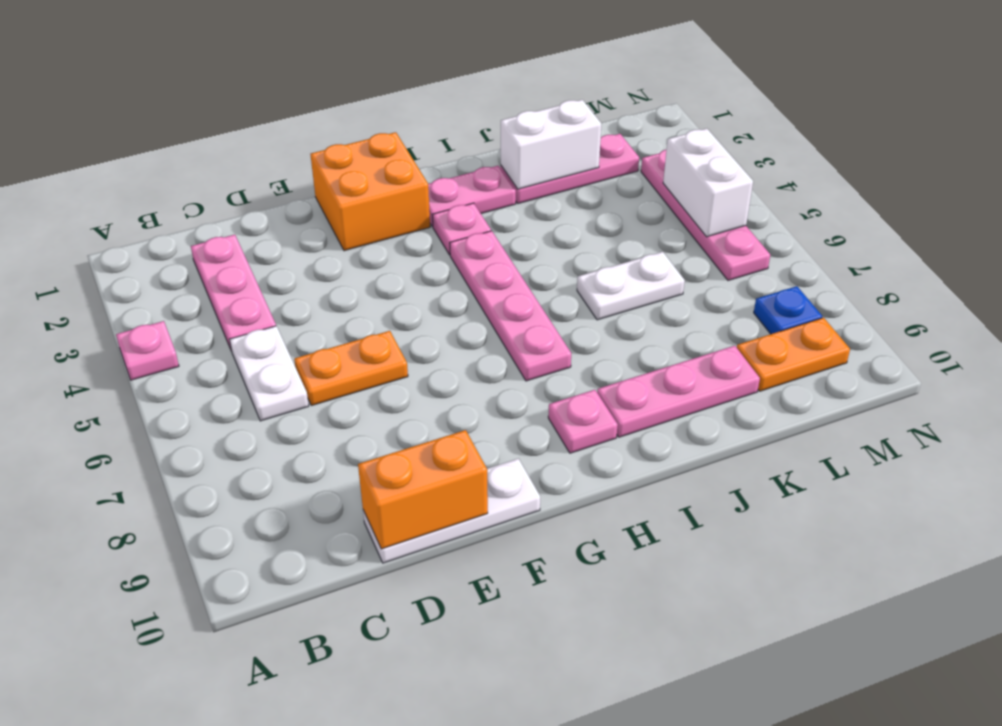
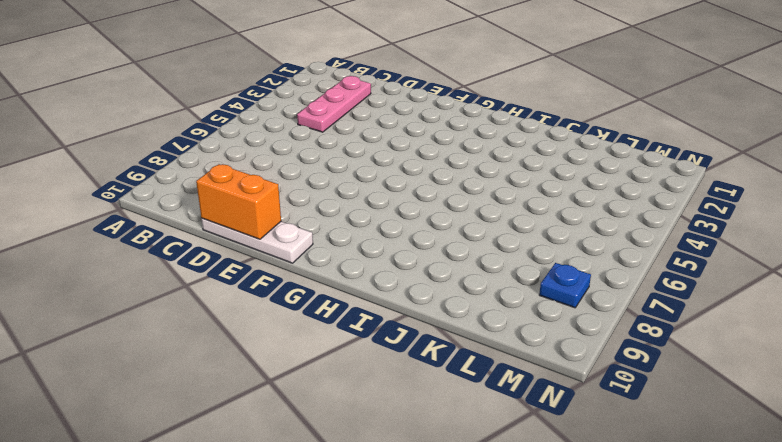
none -> pink plate A4 level 1
none -> white plate C5:C6 level 1
none -> orange plate D6:E6 level 1

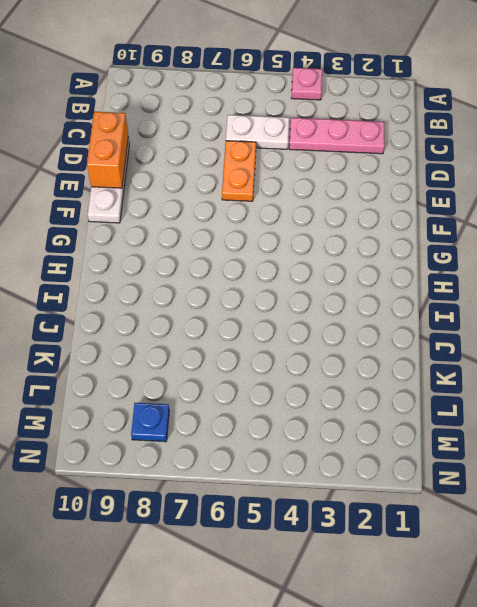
none -> orange brick F1:G2 level 1
none -> pink plate H2:I2 level 1
none -> pink plate H3 level 1

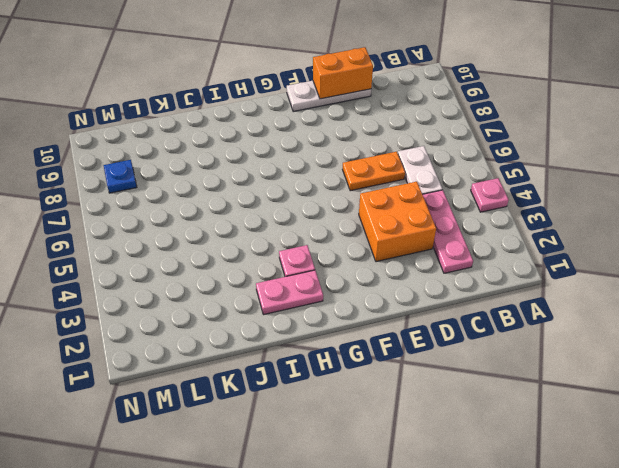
orange brick D3:E4 level 1 -> orange brick F1:G2 level 1
none -> pink plate H4:H7 level 1
none -> pink plate H9 level 1
none -> pink plate I9:K9 level 1

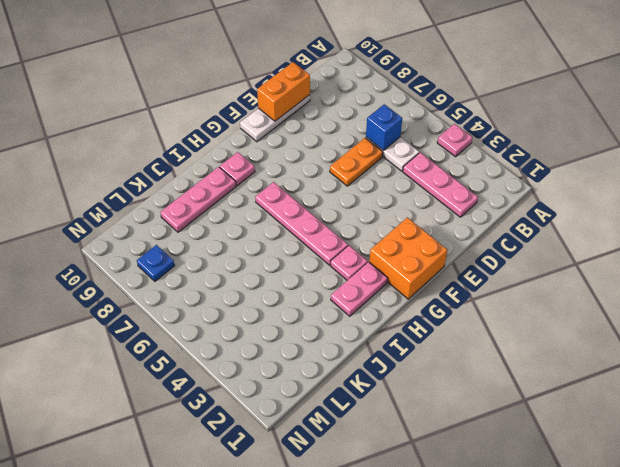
blue brick C6 level 2 -> none
none -> pink plate J2:L2 level 1
none -> white plate J6:K6 level 1
none -> orange plate L9:M9 level 1

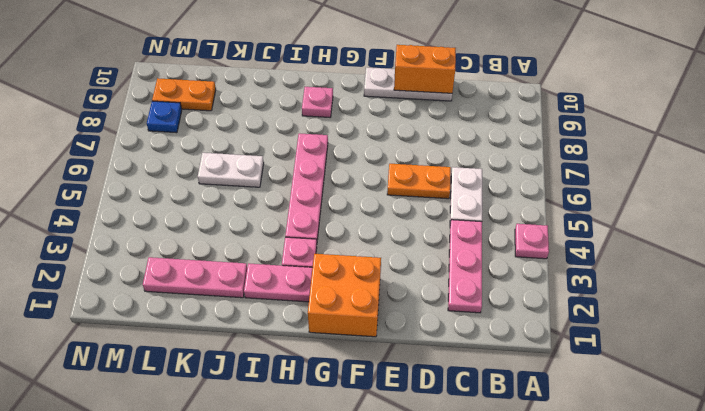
none -> pink plate I9:K9 level 1
none -> pink plate M3:M6 level 1
none -> white brick J2:K2 level 2

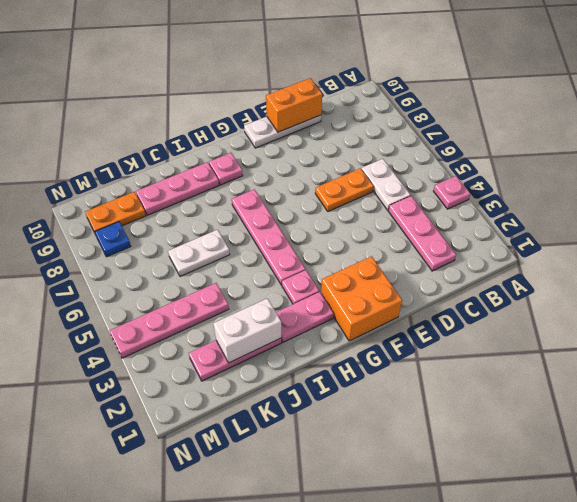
pink plate K4:N4 level 1 -> pink plate M3:M6 level 1
none -> white brick M4:M5 level 2

